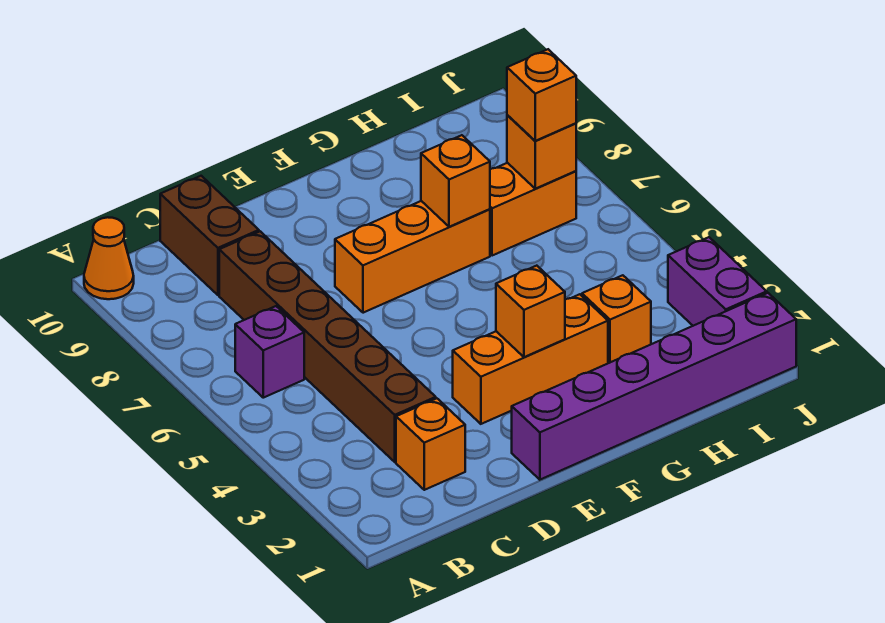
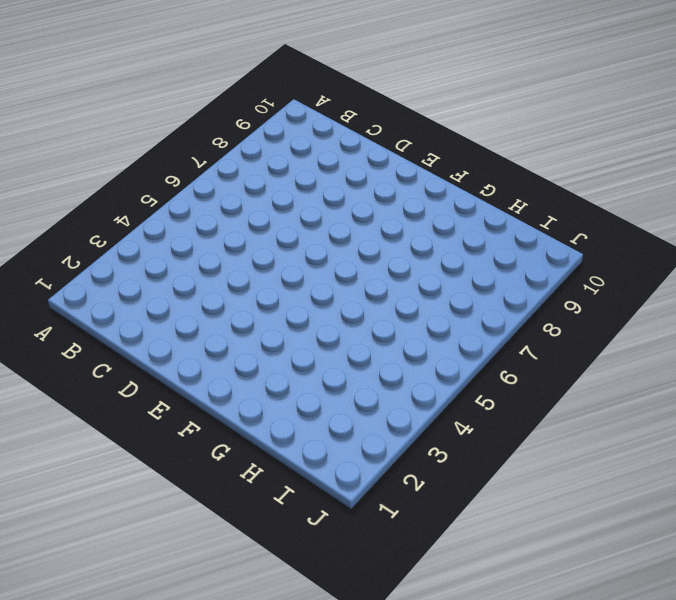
none -> orange cone A10 level 1
none -> purple brick B6 level 1
none -> orange brick C2 level 1

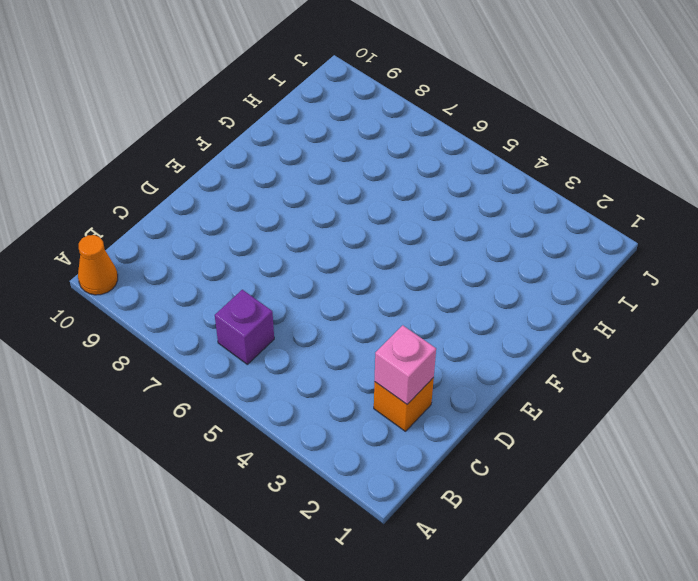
pink brick C2 level 2 -> none
none -> brown brick C3:C8 level 1
none -> brown brick C9:C10 level 1
none -> purple brick E1:J1 level 1

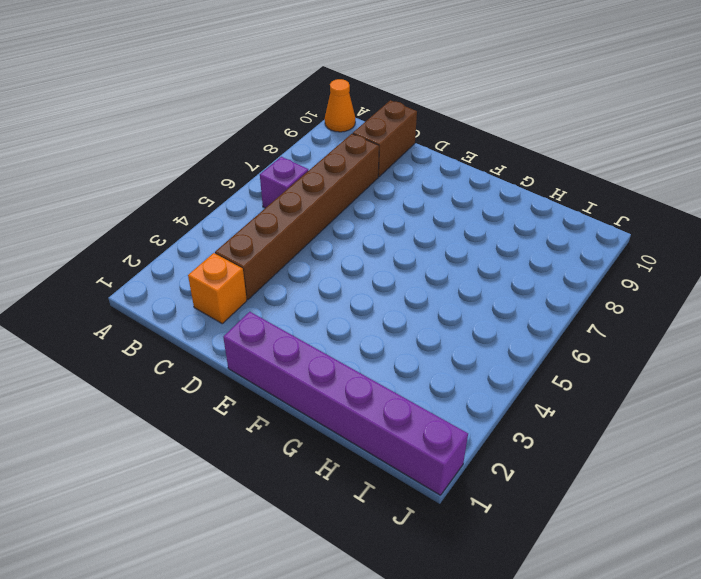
none -> orange brick E3:G3 level 1
none -> orange brick E7:G7 level 1
none -> orange brick H3 level 1

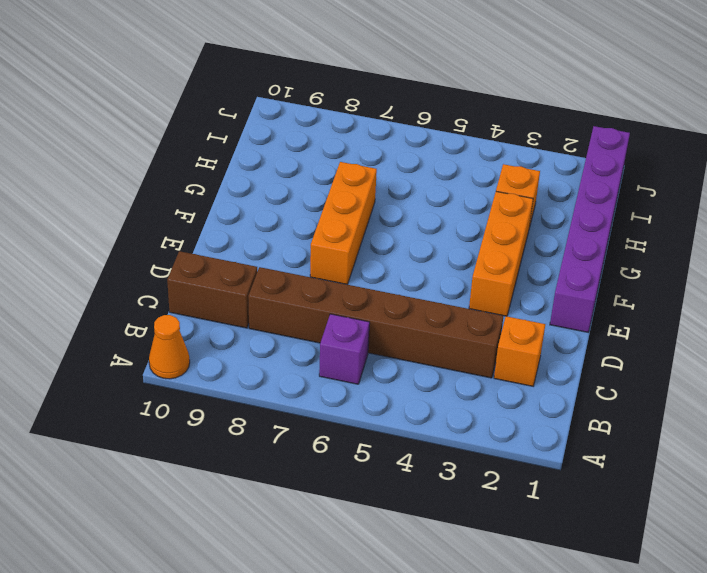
none -> orange brick H7:I7 level 1
none -> purple brick J2:J3 level 1
none -> orange brick F3 level 2

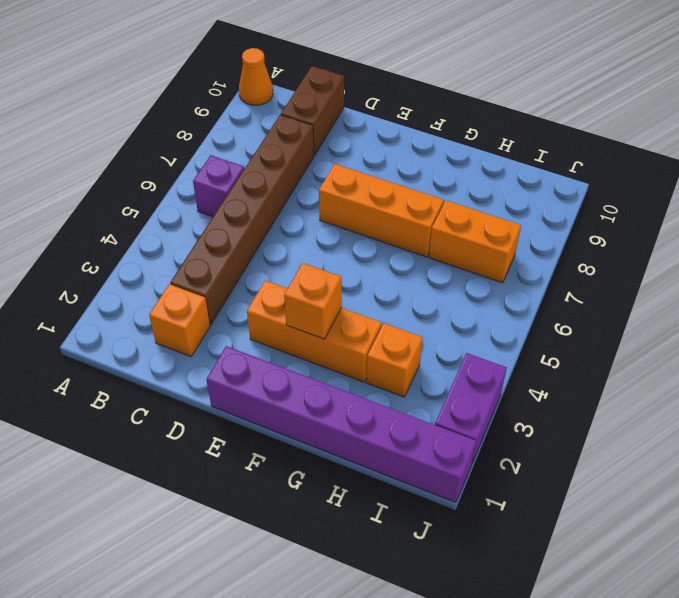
none -> orange brick G7 level 2
none -> orange brick I7 level 2
none -> orange brick I7 level 3

